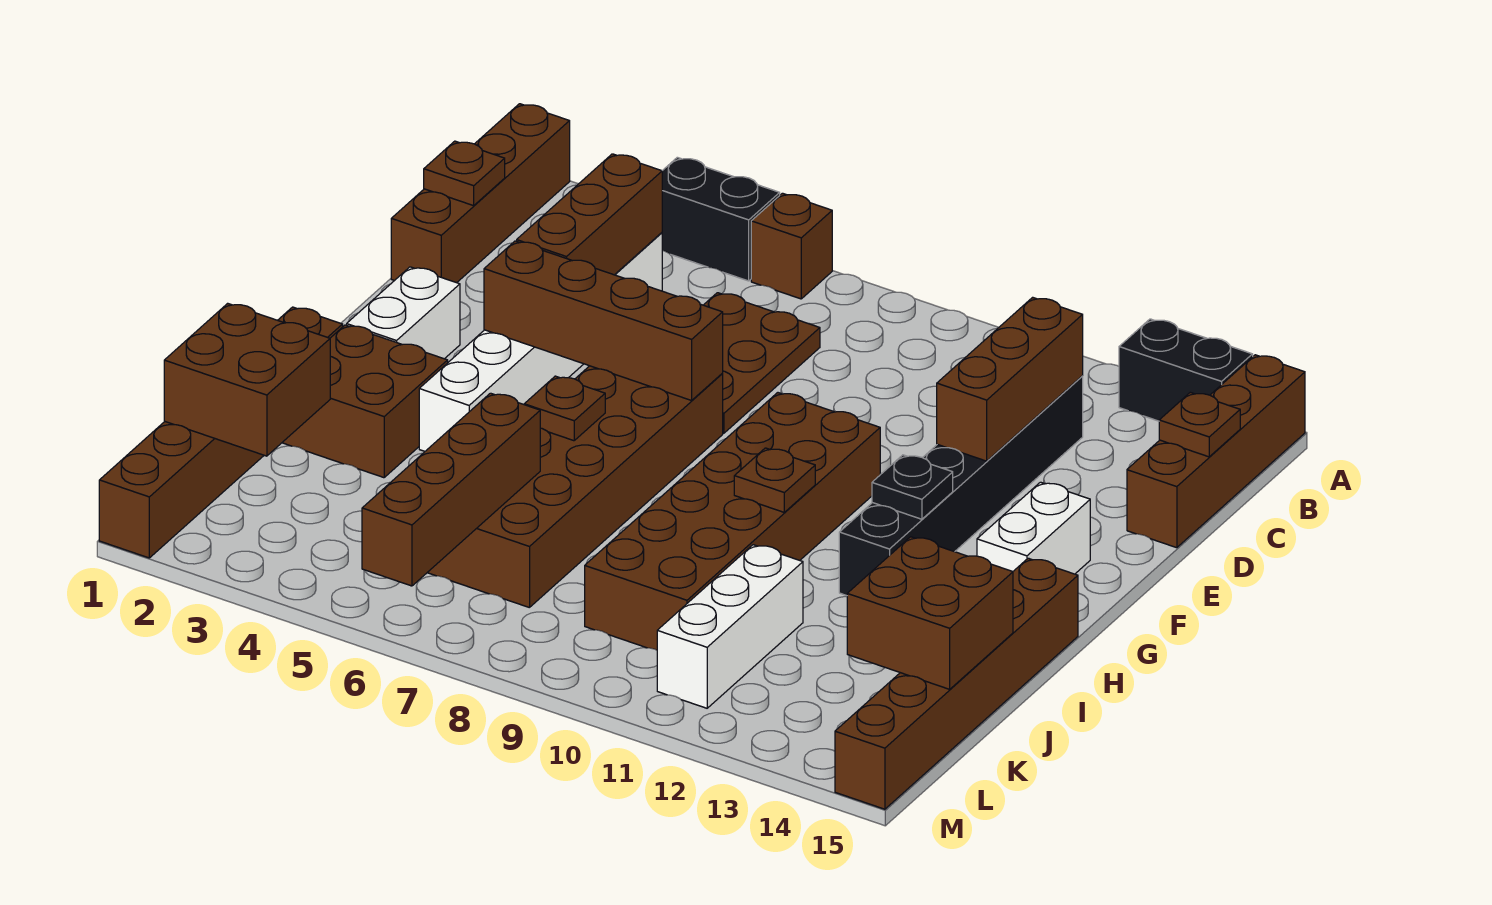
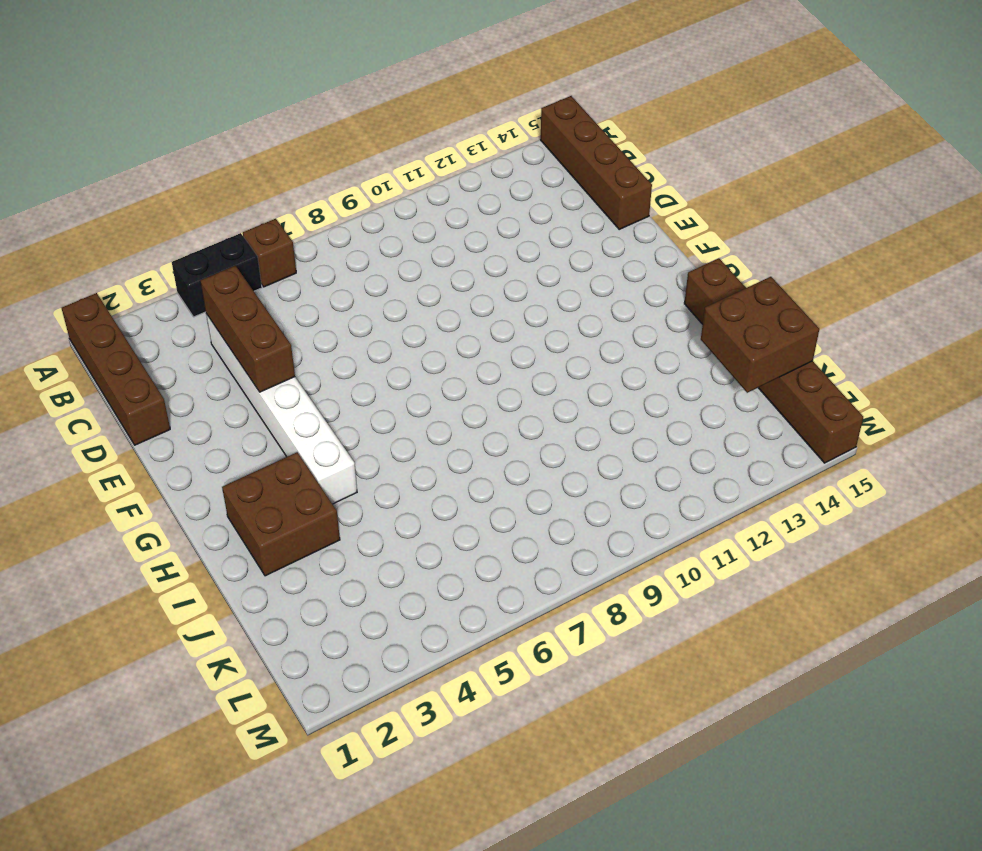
none -> black brick A13:A14 level 1
none -> brown plate C6:E7 level 1
none -> black brick C12:H12 level 1

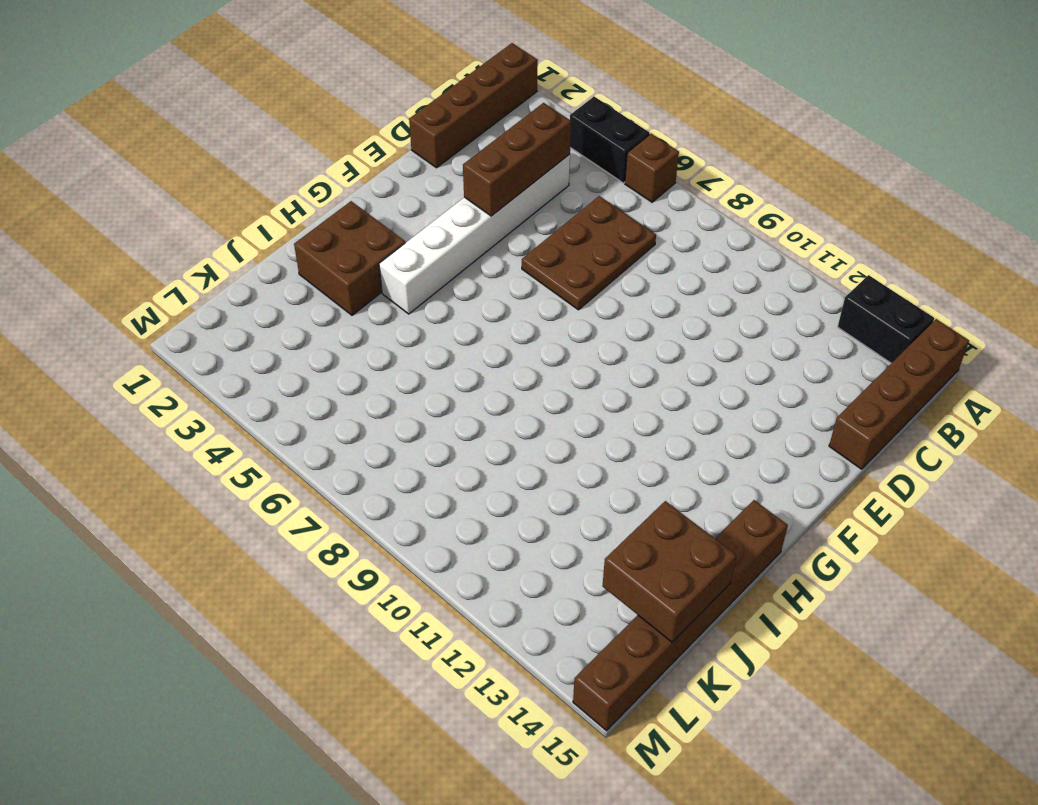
none -> black brick C12:H12 level 1
none -> white brick F2:G2 level 1
none -> brown brick F6:K7 level 1

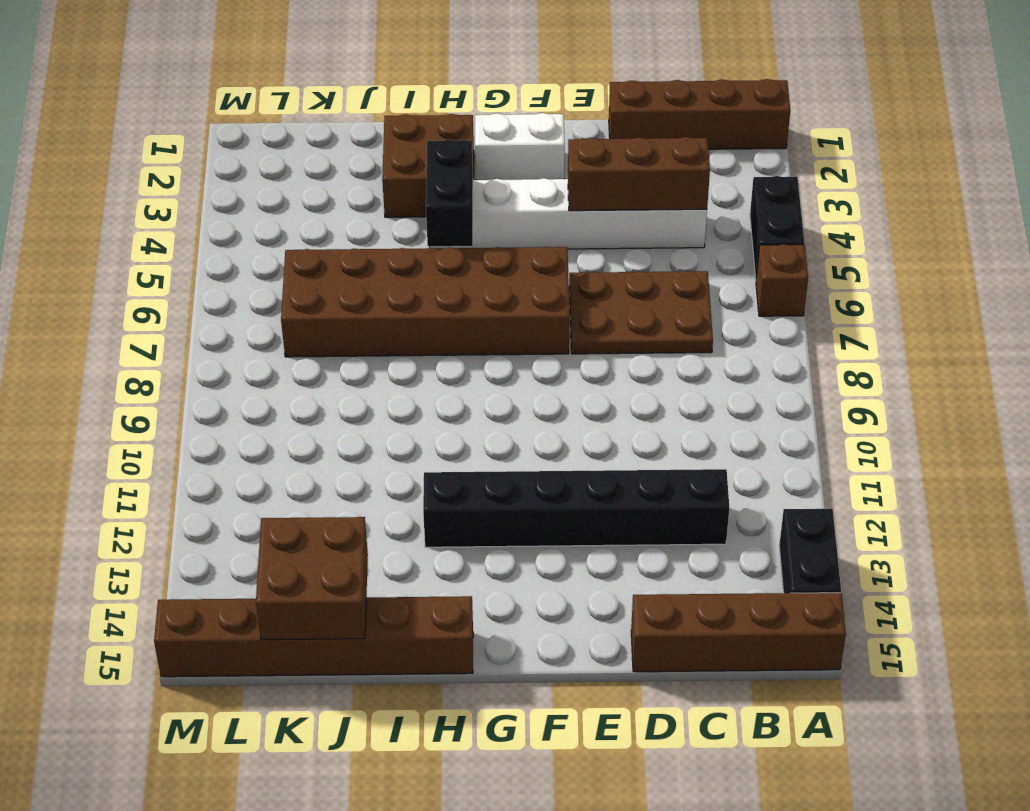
black brick H4:H5 level 2 -> none
none -> brown brick F9:K10 level 1
none -> white brick F14:G14 level 1
none -> brown brick H1:M1 level 1

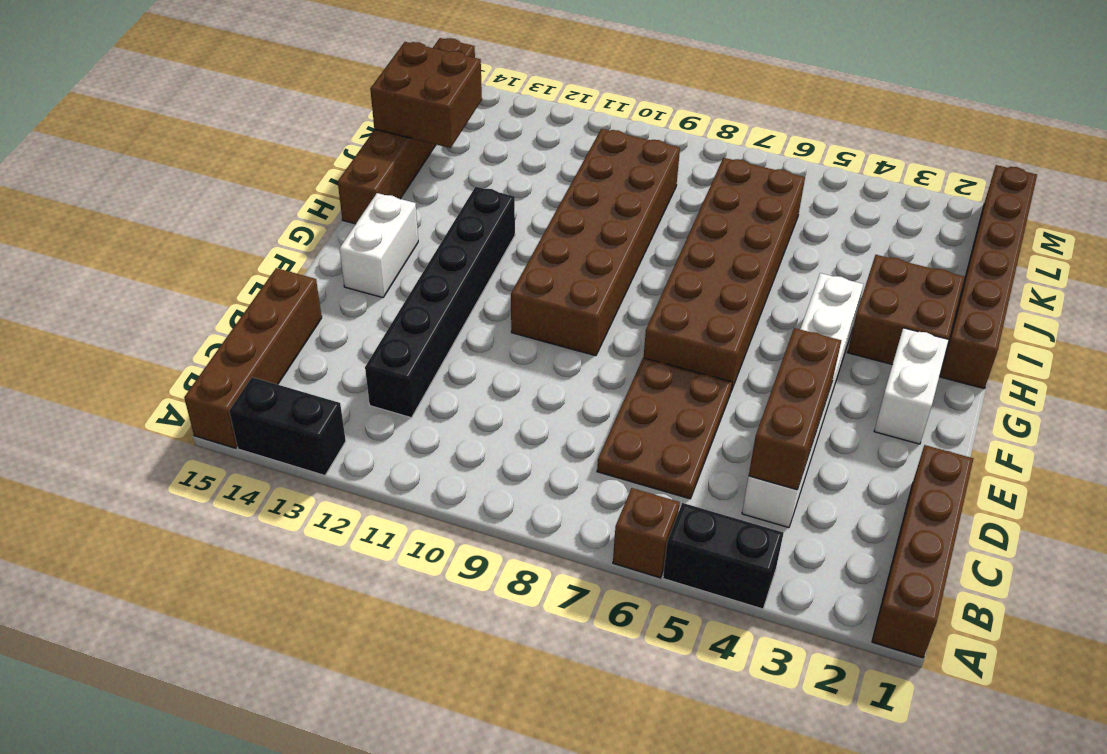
none -> white brick J11:L11 level 1
none -> brown plate C1 level 2
none -> brown brick C12:E12 level 2

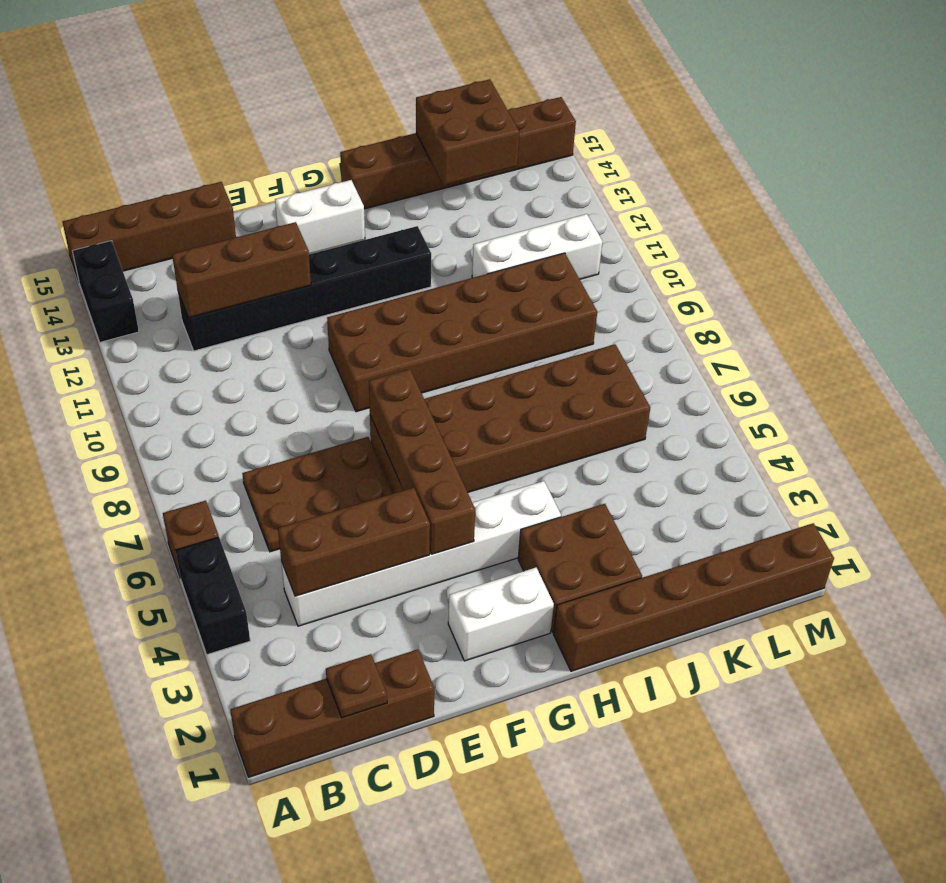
none -> brown plate C15 level 2
none -> black plate G12 level 2
none -> brown plate H6 level 2

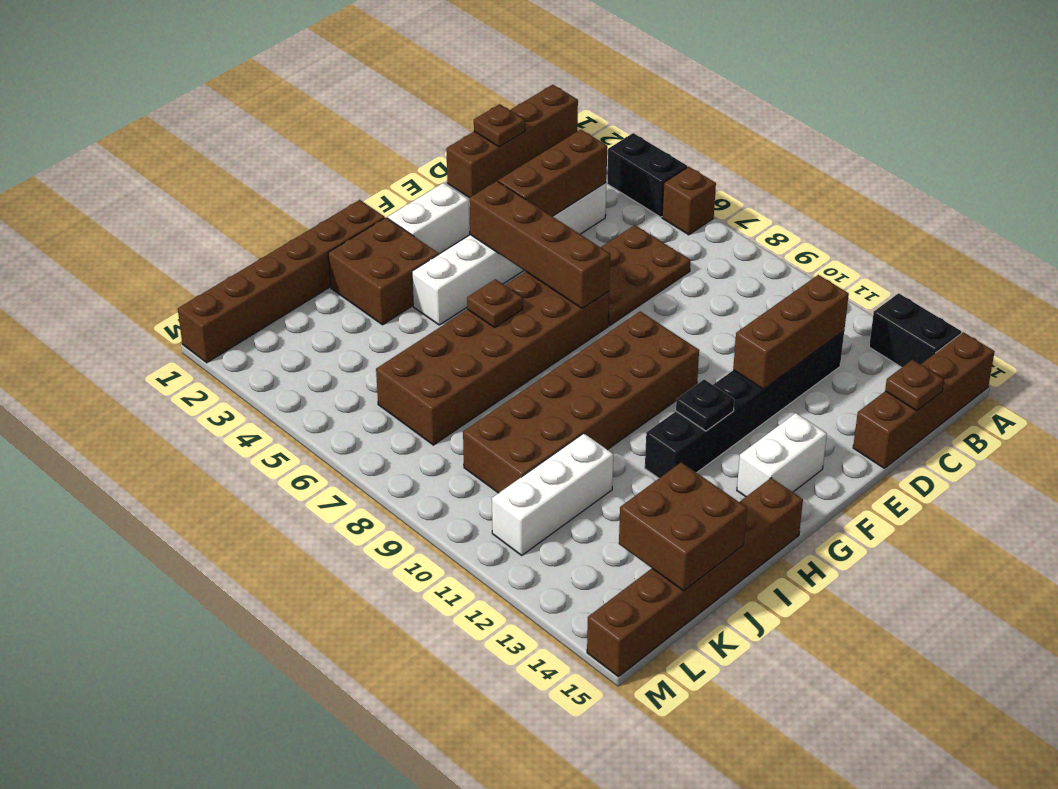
none -> brown plate H10 level 2
none -> brown brick J1:K2 level 2
none -> brown brick J6:M6 level 2

